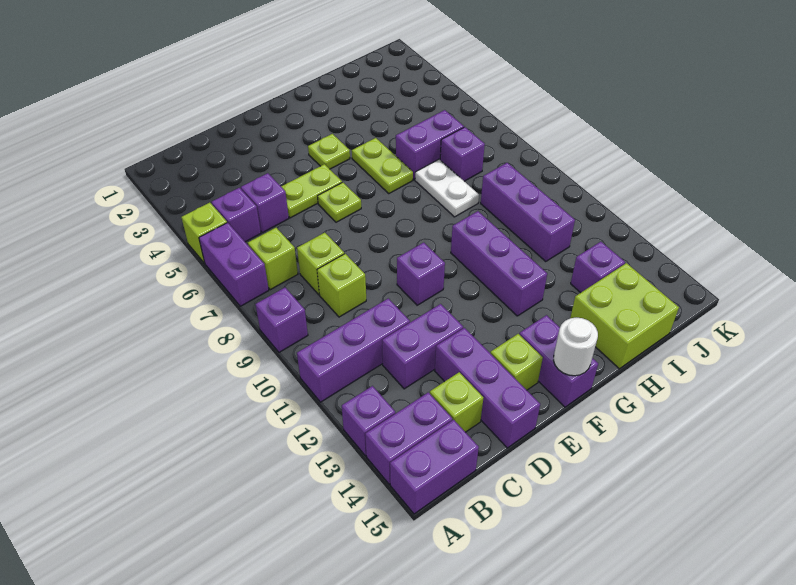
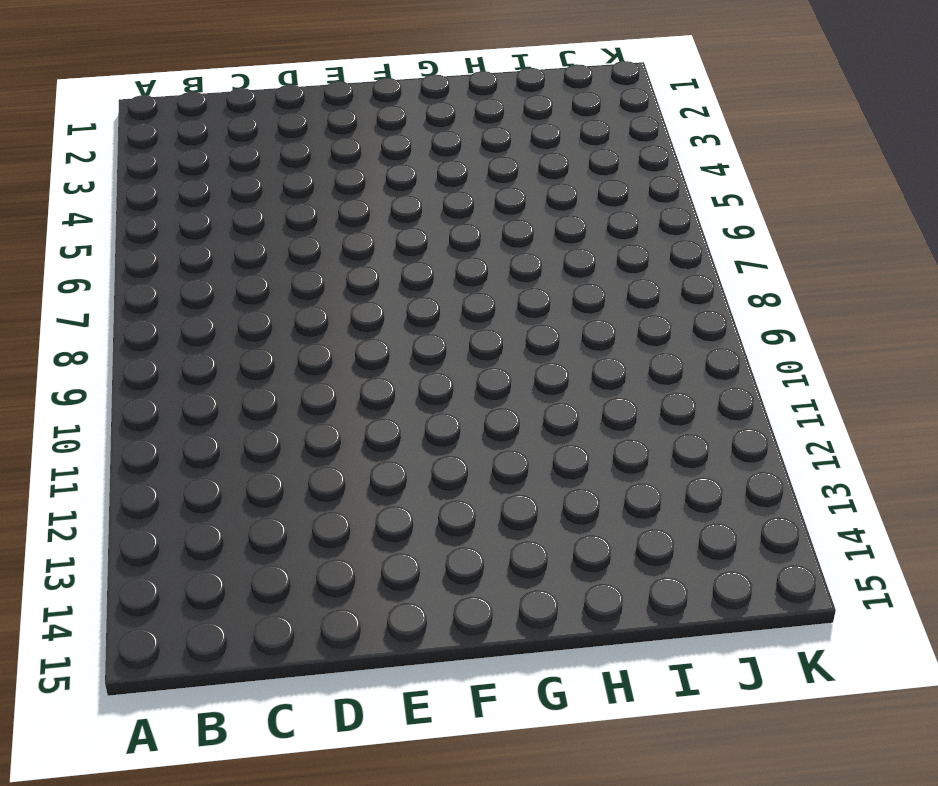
none -> lime brick A5 level 1
none -> purple brick A6:A7 level 1
none -> purple brick A9 level 1
none -> purple brick A11:C11 level 1

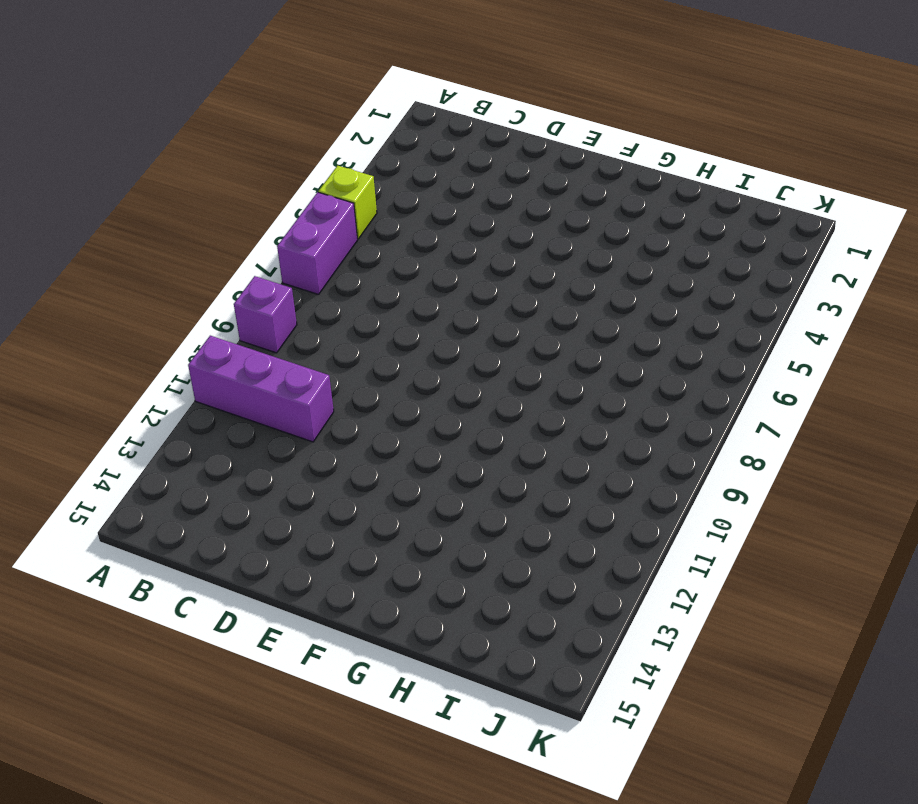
none -> purple brick A13 level 1
none -> purple brick A14:B14 level 1
none -> purple brick A15:B15 level 1
none -> purple brick B5 level 1

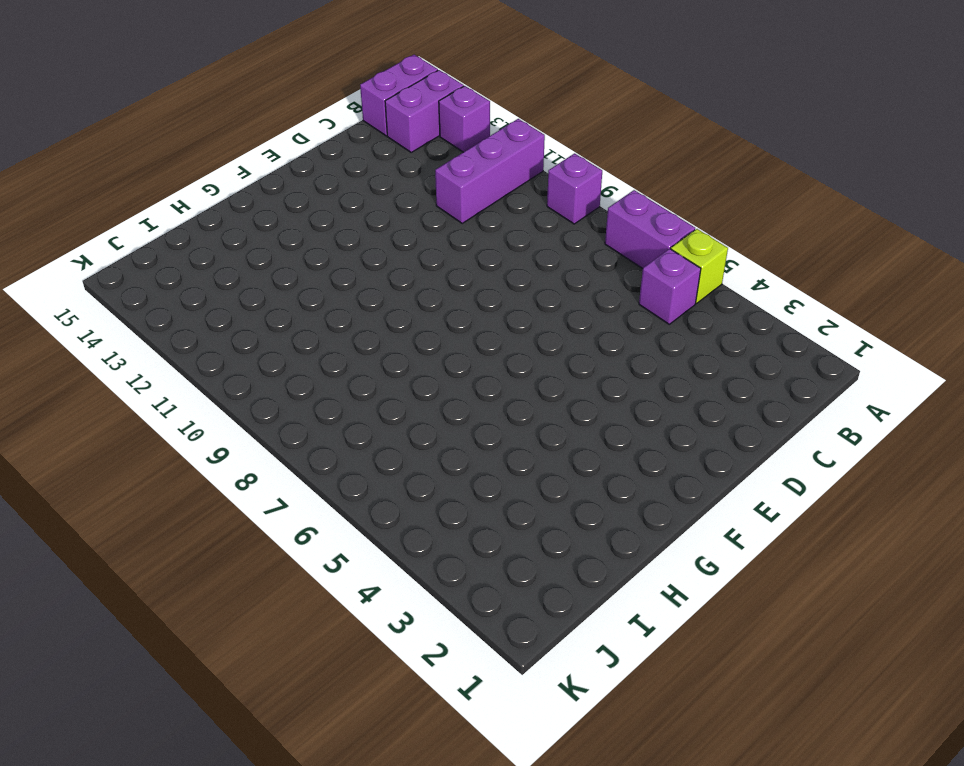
none -> lime brick B7 level 1
none -> purple brick C5 level 1
none -> lime brick C8 level 1
none -> lime brick C9 level 1

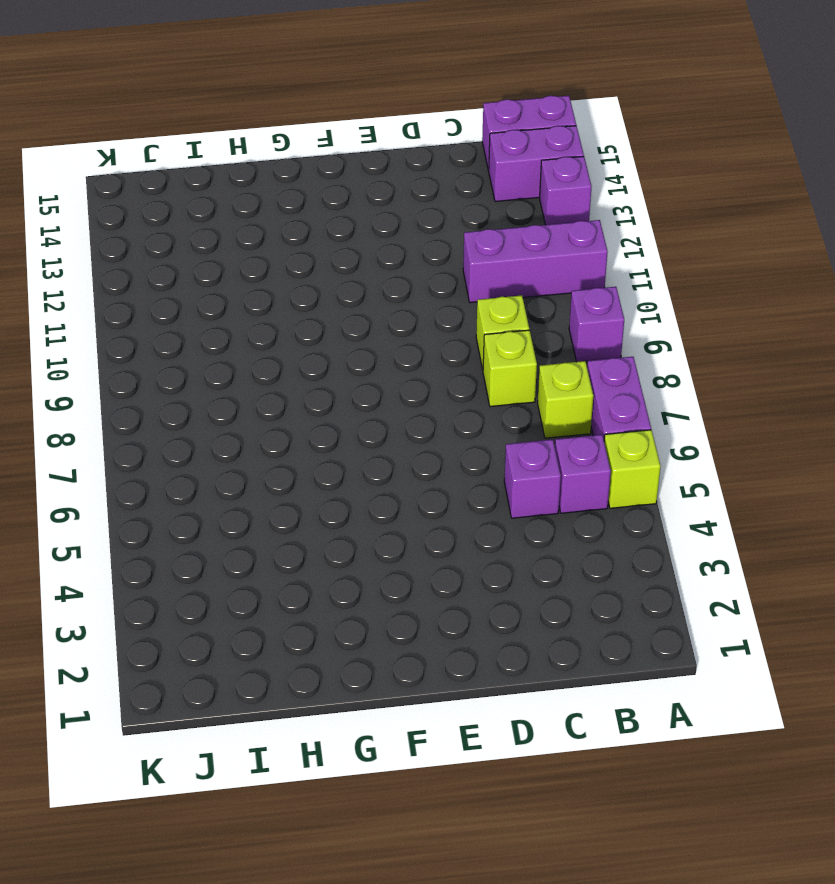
none -> purple brick C12:D12 level 1
none -> lime brick C14 level 1
none -> lime plate D5:E5 level 1
none -> purple brick D13:D15 level 1

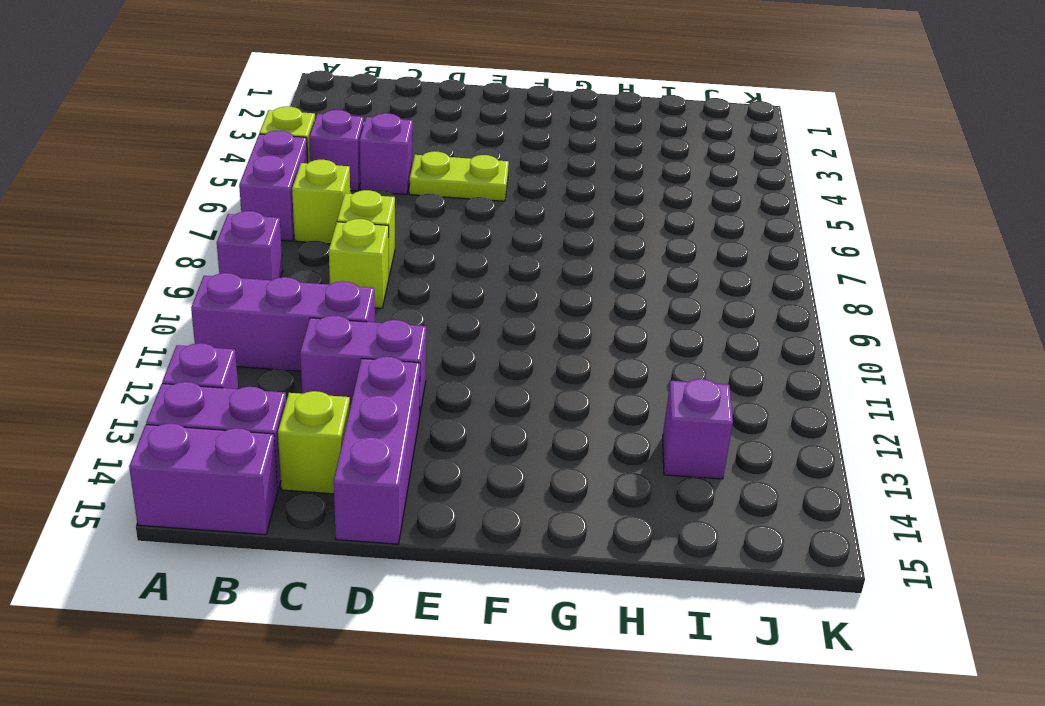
none -> lime plate E6 level 1
none -> purple brick E10 level 1
none -> lime brick E14 level 1
none -> lime plate F4 level 1

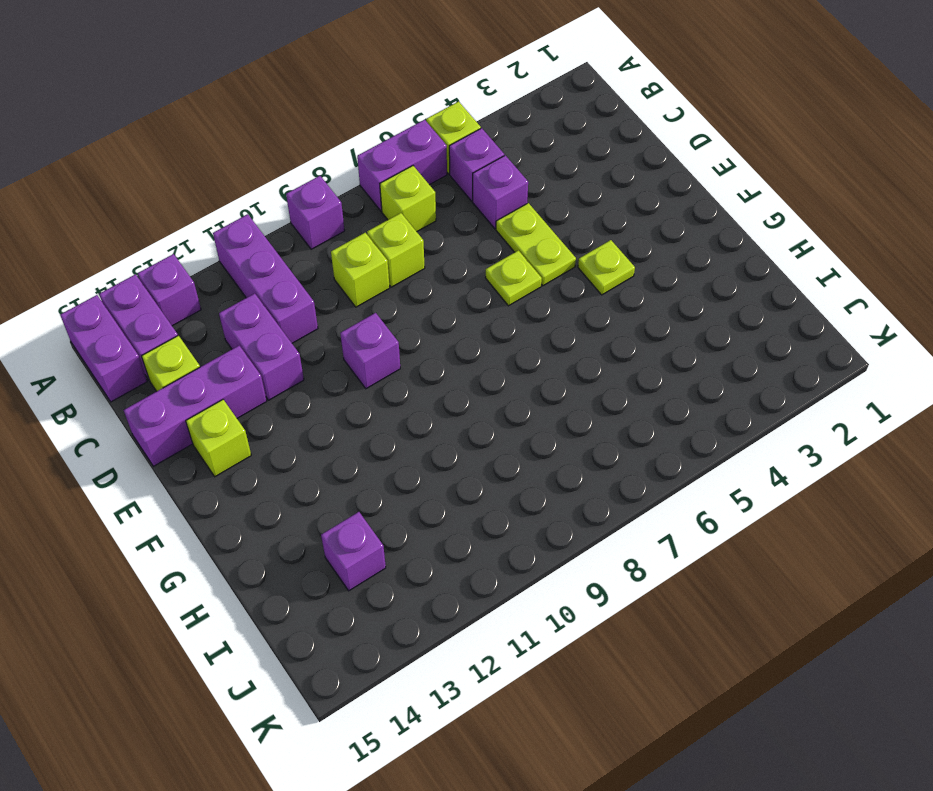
none -> purple brick F14:F15 level 1
none -> lime plate G5:G6 level 1
none -> purple brick G10:G12 level 1
none -> purple brick H6:I6 level 1

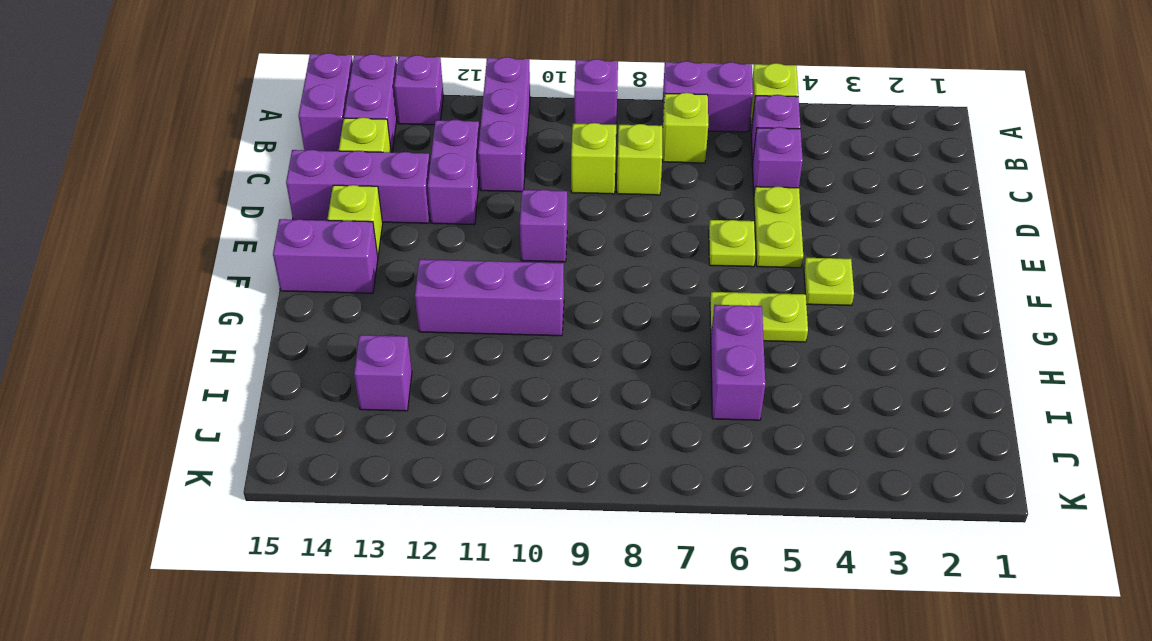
none -> white plate H7:H8 level 1
none -> lime brick H14:I15 level 1
none -> purple brick I7 level 1
none -> purple brick I9:I11 level 1

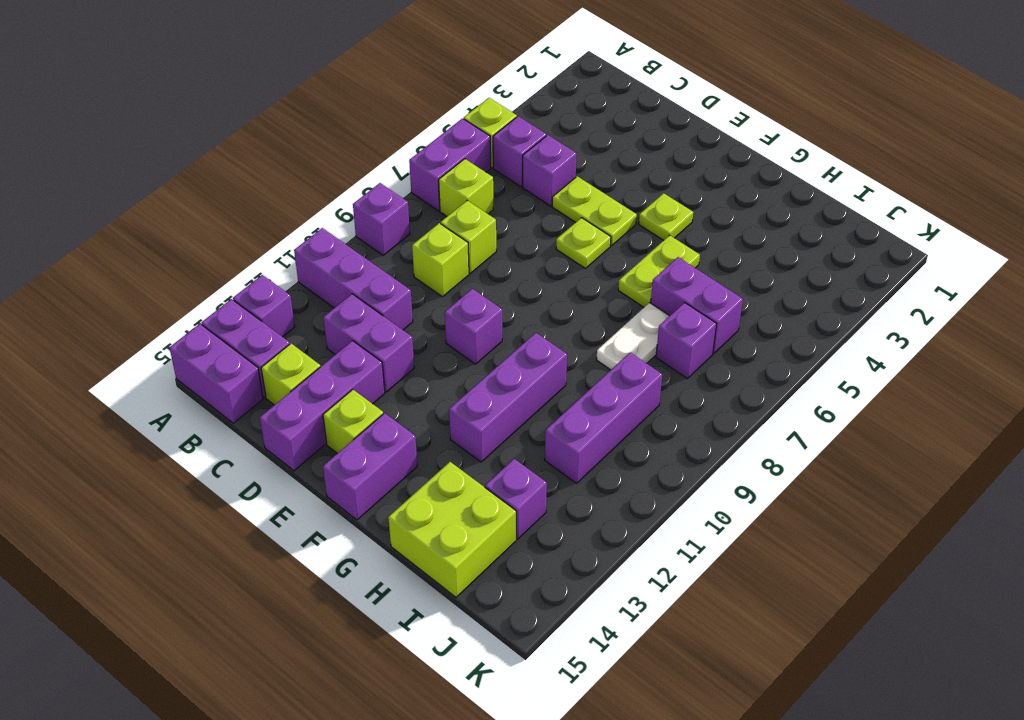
none -> white round brick F15 level 2

